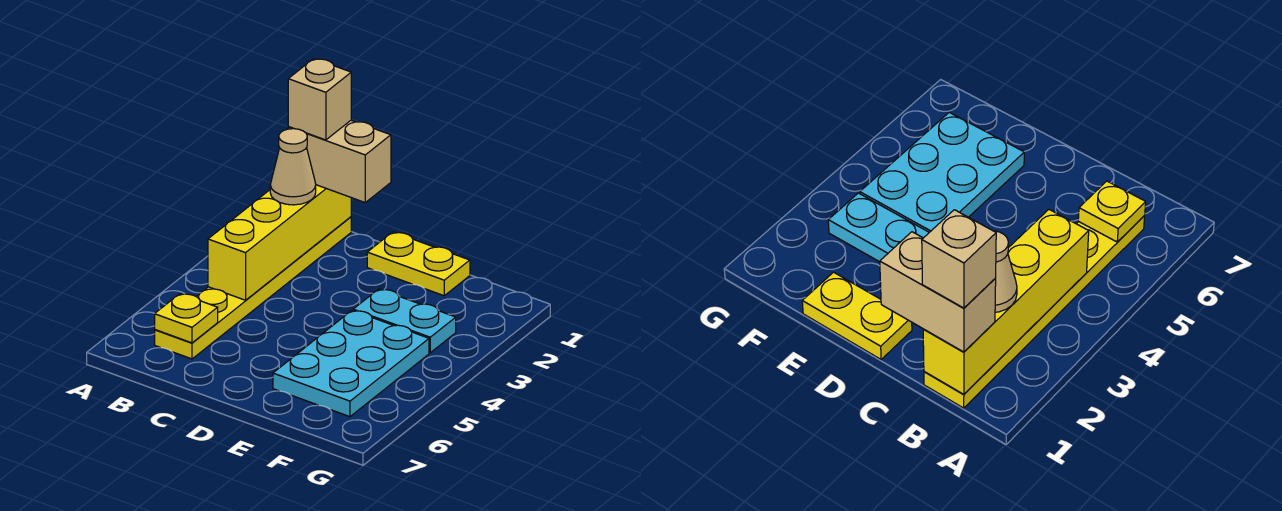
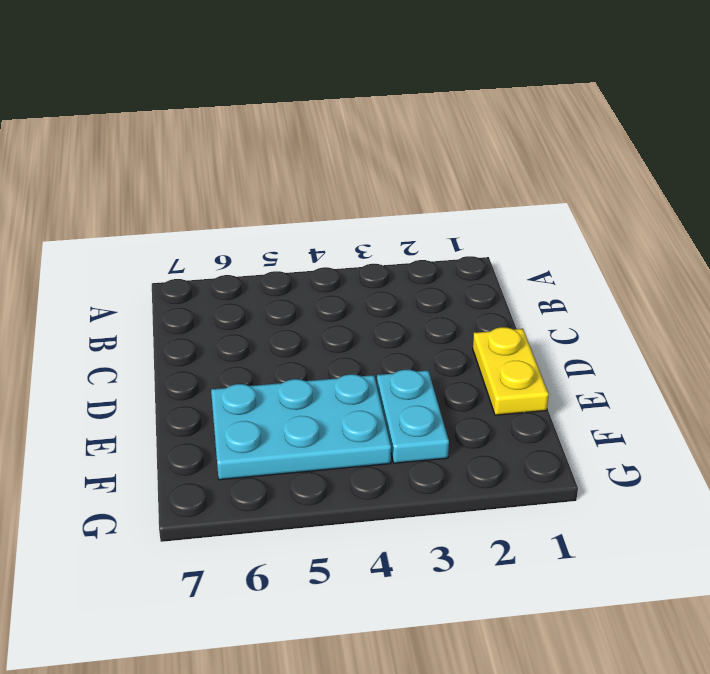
none -> yellow plate B1:B6 level 1
none -> yellow brick B1:B4 level 2

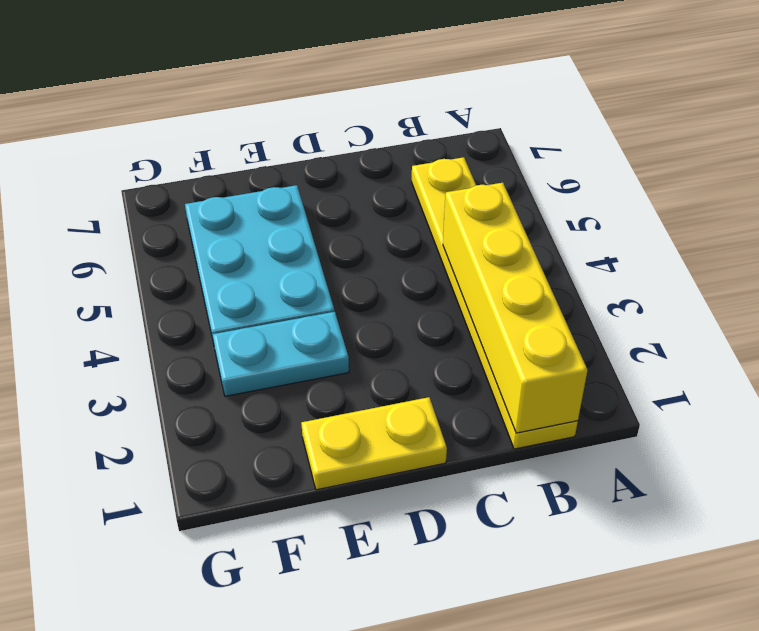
none -> yellow plate B6 level 2
none -> tan brick B1:C1 level 3

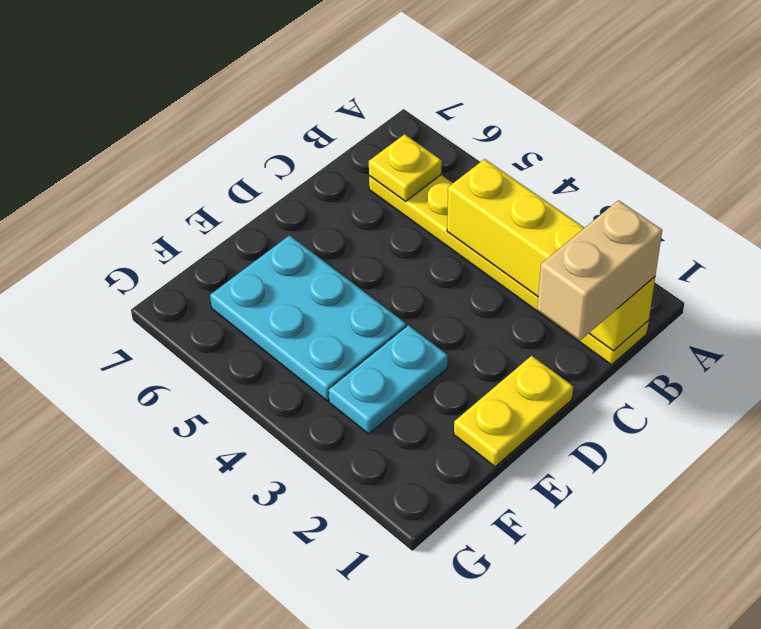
none -> tan cone B2 level 3
none -> tan brick B1 level 4

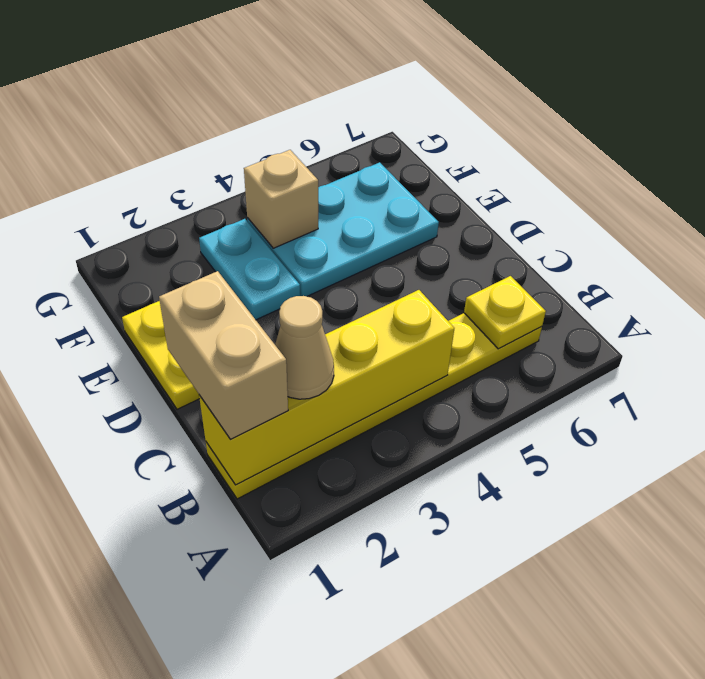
tan brick F4 level 2 -> tan brick B1 level 4

